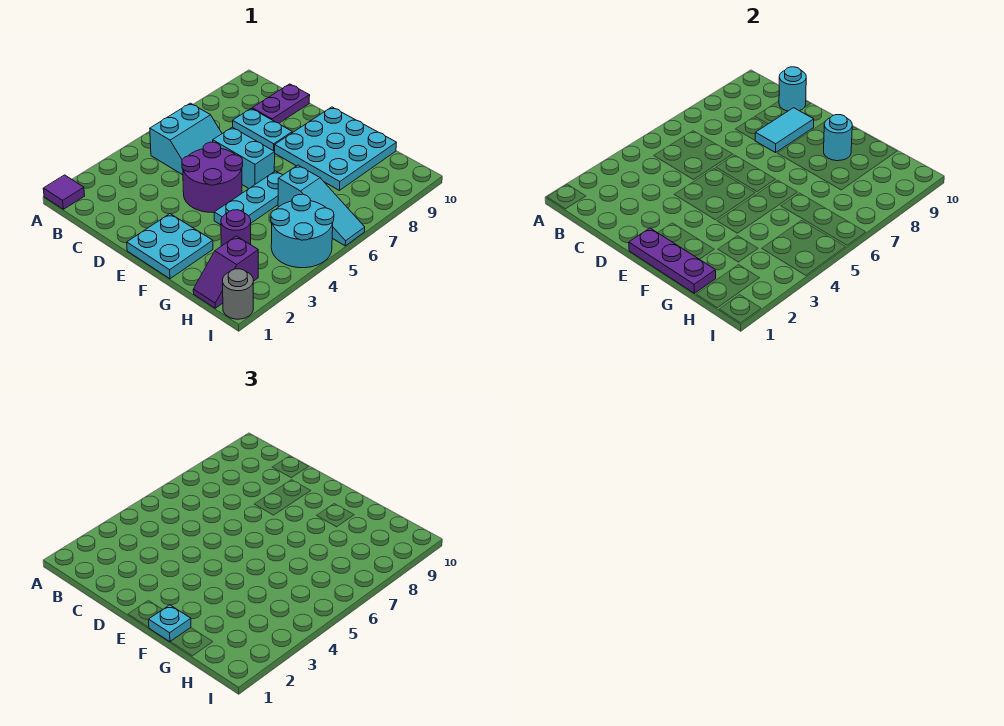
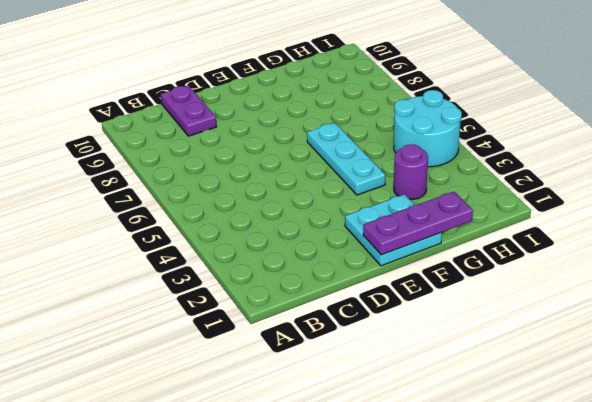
none -> purple tile A1 level 1
none -> cyan slope B5:C6 level 1 top B
none -> cyan plate C8:D8 level 1

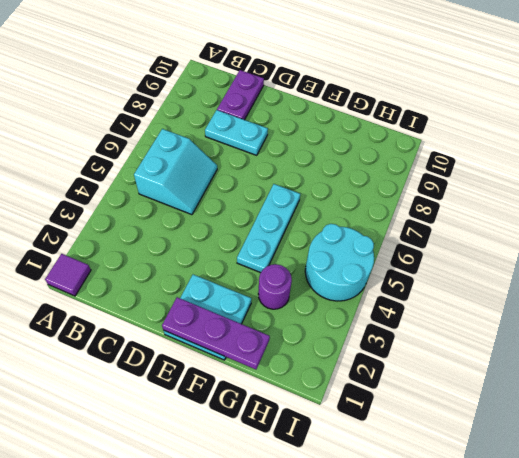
none -> purple round brick D4:E5 level 1
none -> cyan brick D6:E6 level 1
none -> cyan plate E8:G10 level 1

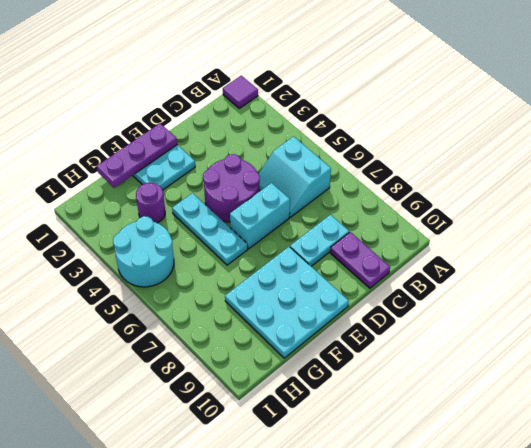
none -> cyan slope G6:I6 level 1 top G
none -> purple slope H1:H2 level 1 top 2
none -> grey round brick I1 level 1

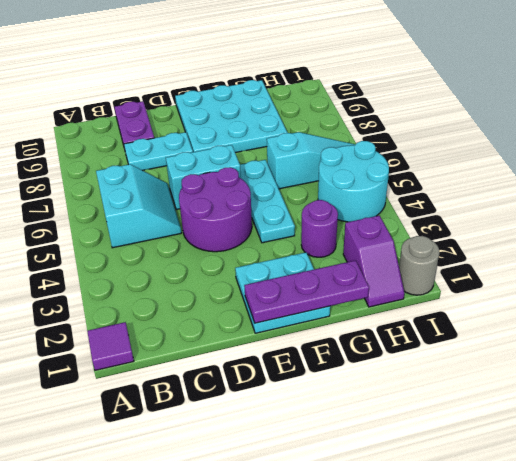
none -> cyan round brick C10 level 2
none -> cyan tile D8:D9 level 2
none -> cyan round brick F9 level 2

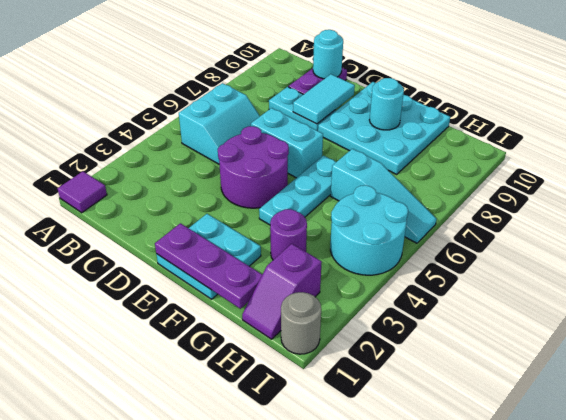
none -> cyan plate F1 level 3

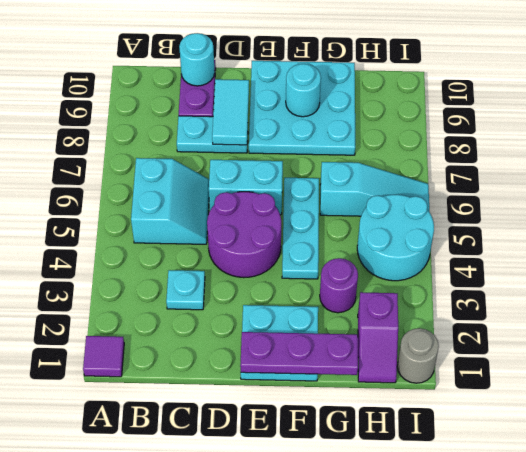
cyan plate C3 level 1 -> cyan plate F1 level 3

